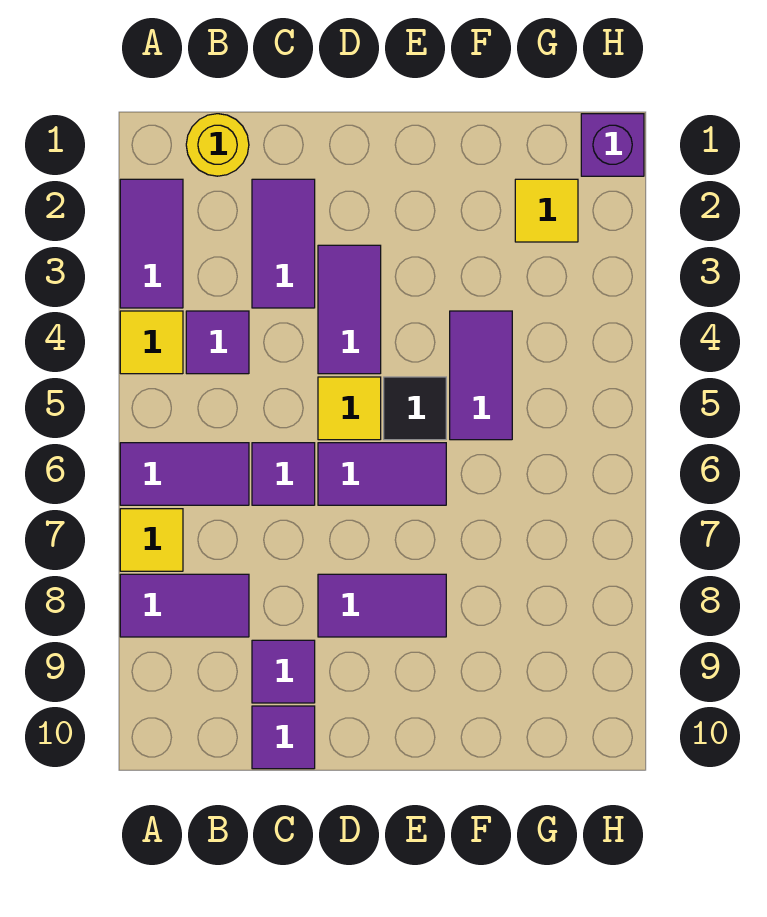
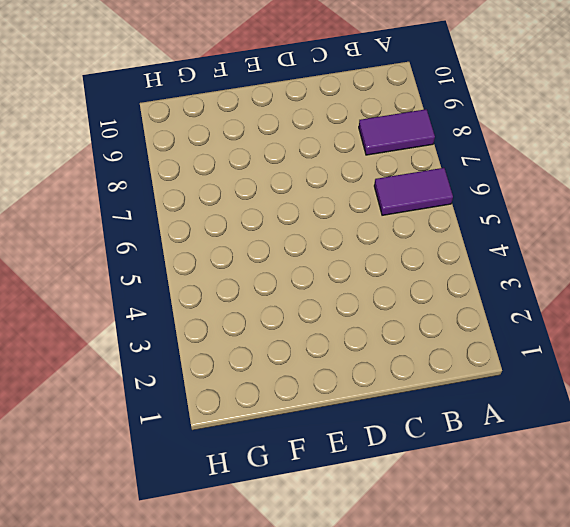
none -> purple tile A2:A3 level 1
none -> yellow tile A4 level 1
none -> yellow tile A7 level 1

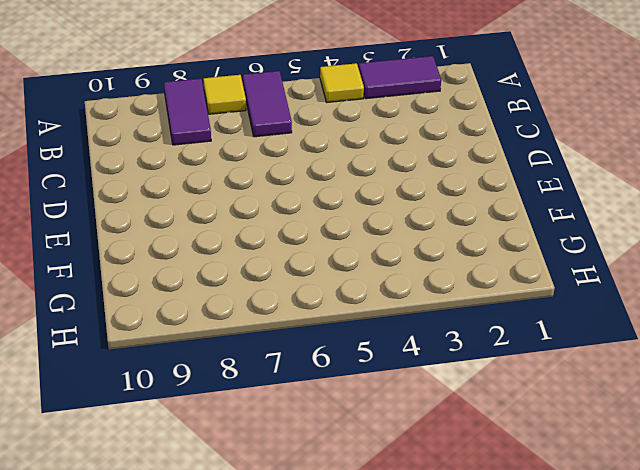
none -> yellow round brick B1 level 1
none -> purple tile B4 level 1
none -> purple tile C2:C3 level 1

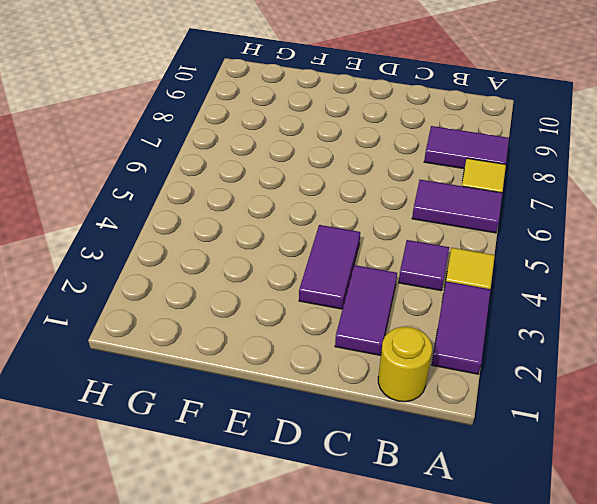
none -> purple tile C6 level 1
none -> purple tile C9 level 1
none -> purple tile C10 level 1

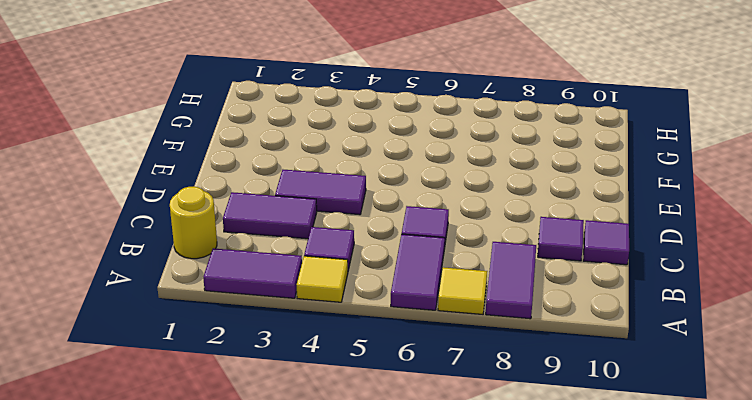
none -> yellow tile D5 level 1
none -> purple tile D6:E6 level 1
none -> purple tile D8:E8 level 1

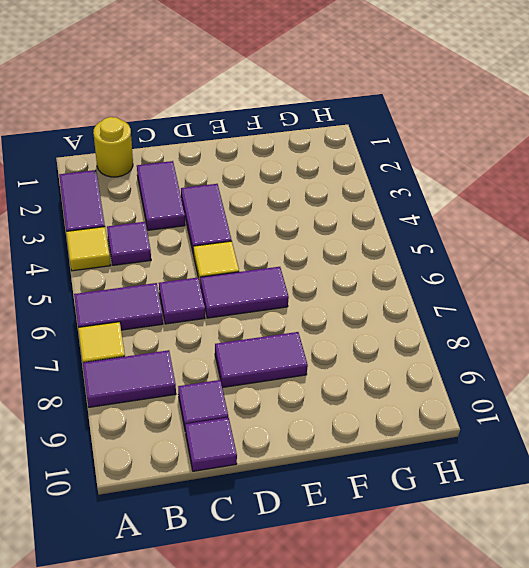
none -> black tile E5 level 1
none -> purple tile F4:F5 level 1
none -> yellow tile G2 level 1

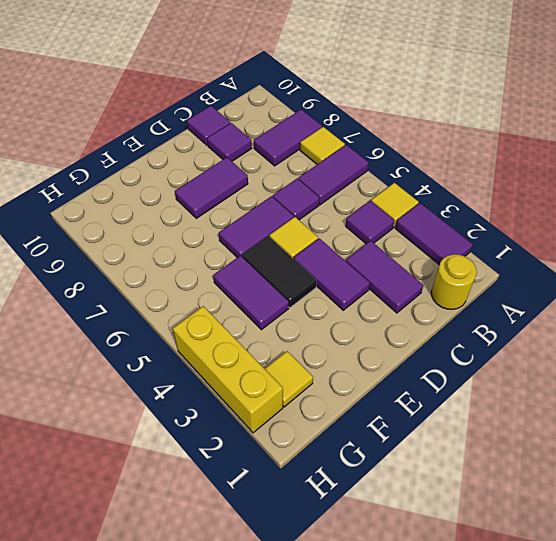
black tile E4:E5 level 1 -> black tile E5 level 1
yellow brick H2:H4 level 1 -> none
none -> purple brick H1 level 1

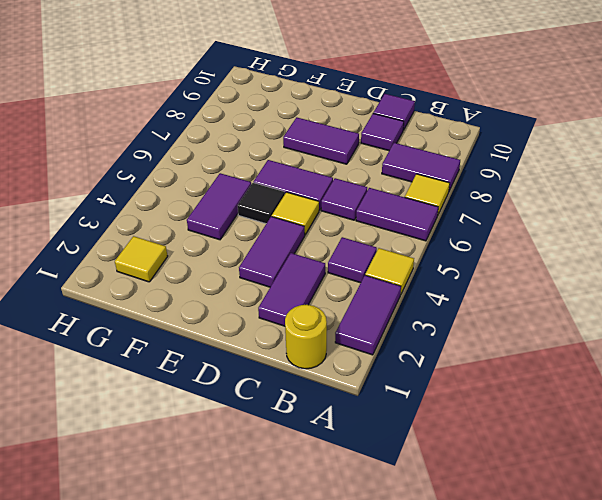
none -> purple brick H1 level 1

